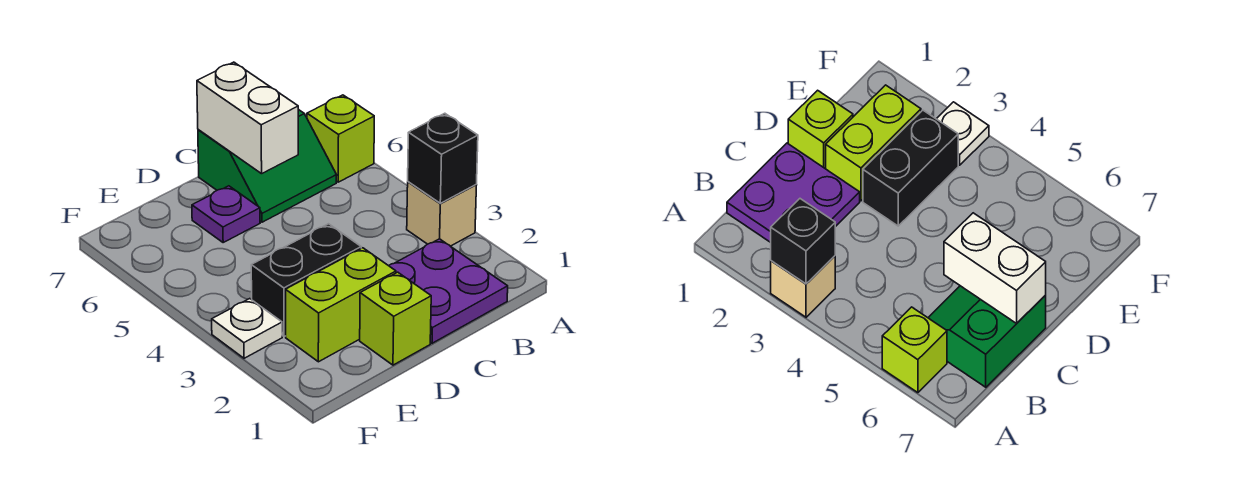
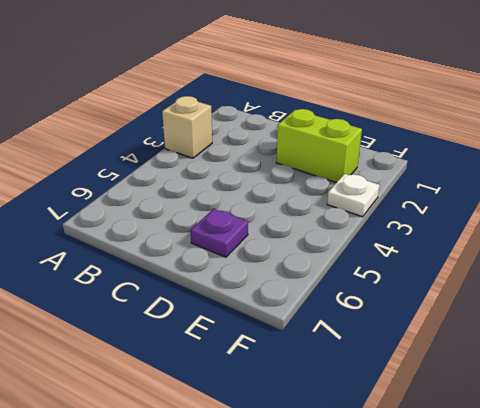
none -> lime brick A6 level 1
none -> purple plate B1:C2 level 1

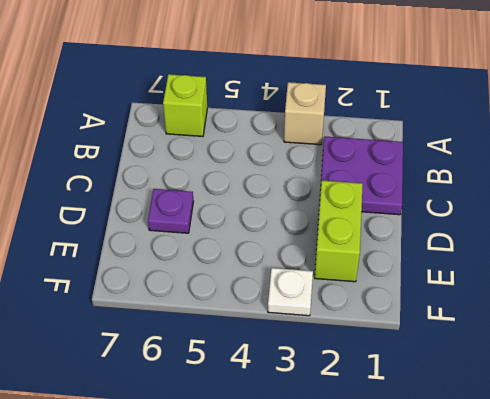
none -> green slope B6:C7 level 1 top 7
none -> lime brick D1 level 1

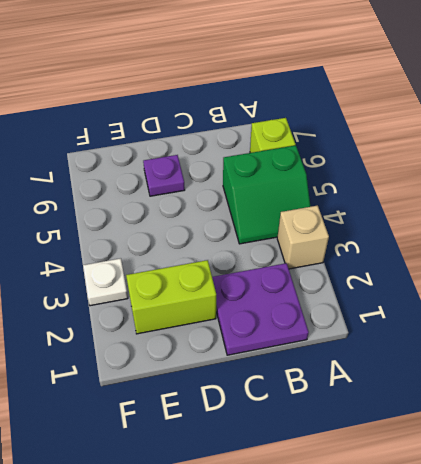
green slope A4:B5 level 1 top 5 -> green slope B6:C7 level 1 top 7
none -> lime brick D1 level 1
none -> black brick D3:E3 level 1

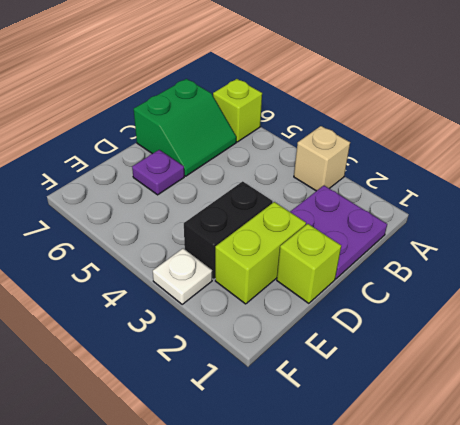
none -> black brick A3 level 2
none -> white brick C6:C7 level 2

